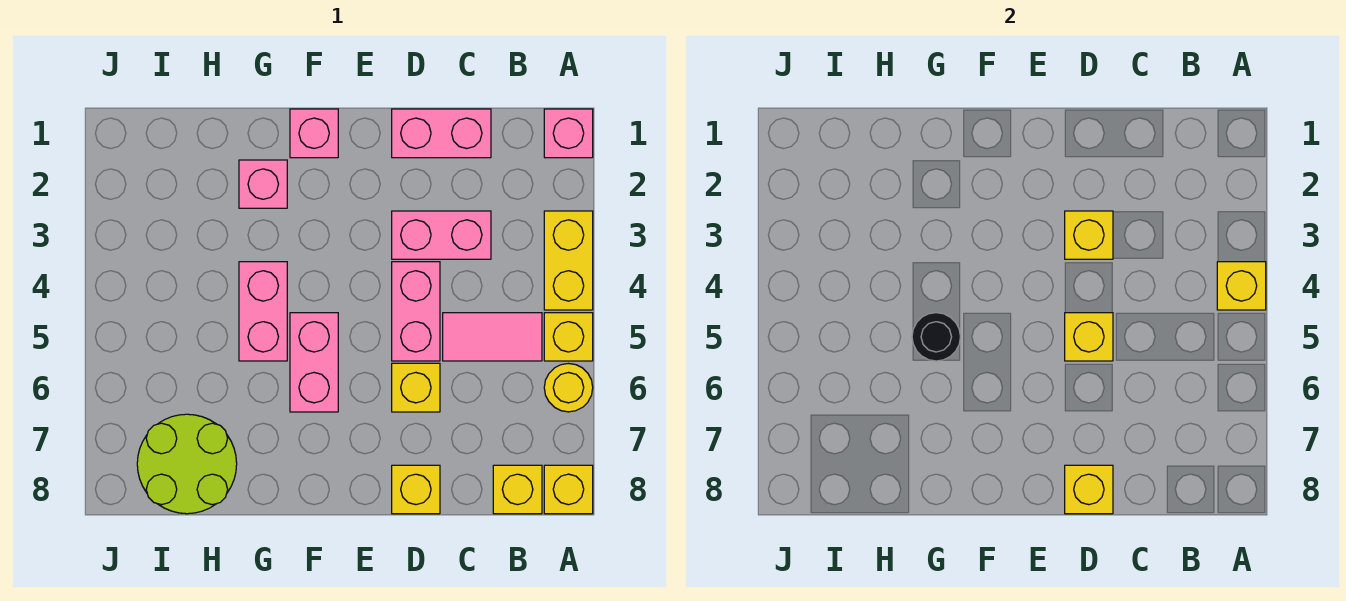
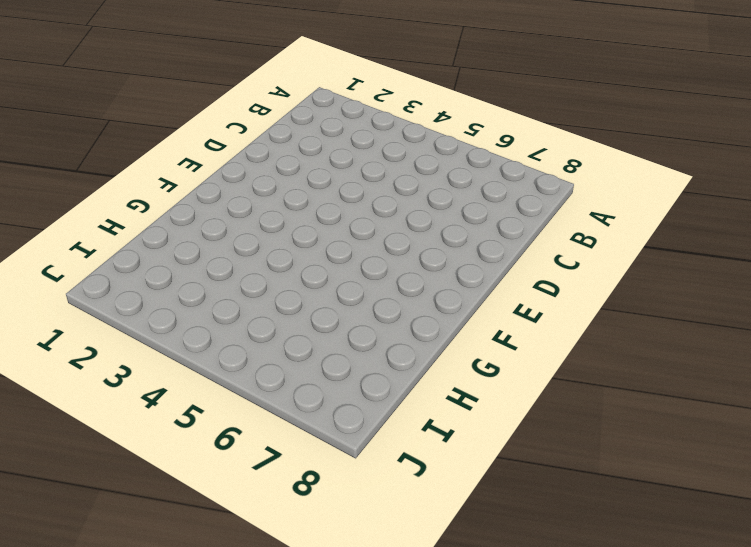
none -> pink brick A1 level 1
none -> yellow brick A3:A4 level 1
none -> yellow brick A5 level 1

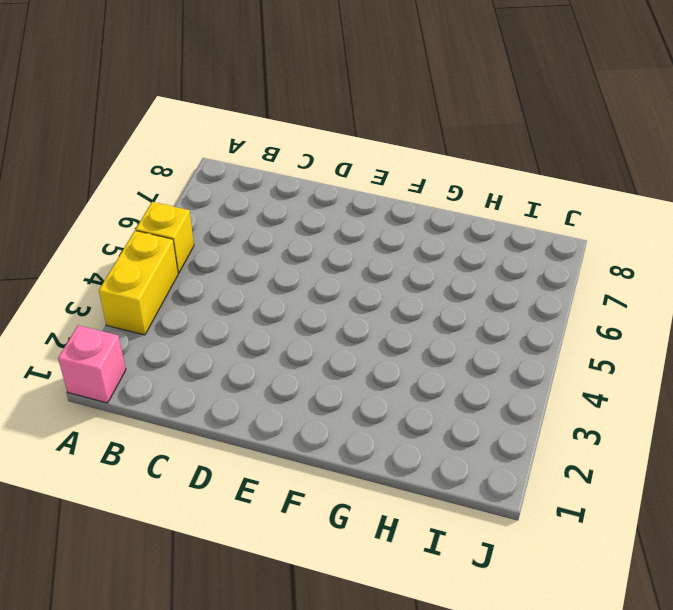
none -> yellow round brick A6 level 1
none -> yellow brick A8 level 1
none -> pink tile B5:C5 level 1

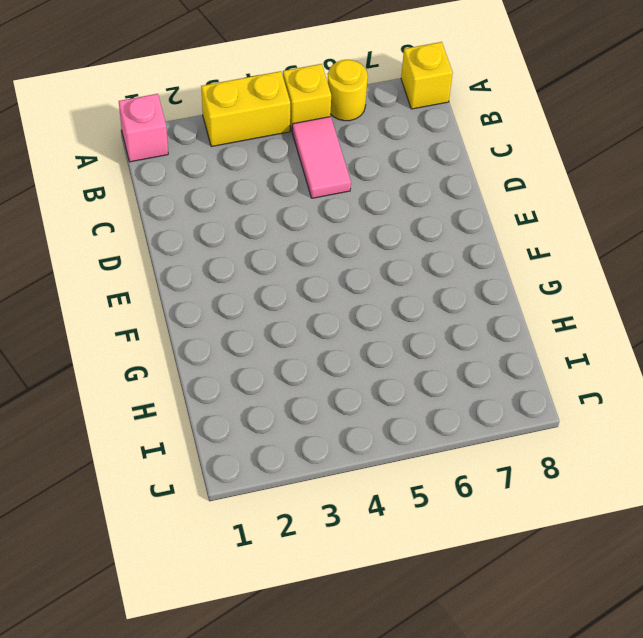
none -> yellow brick B8 level 1
none -> pink brick C1:D1 level 1
none -> pink brick C3:D3 level 1

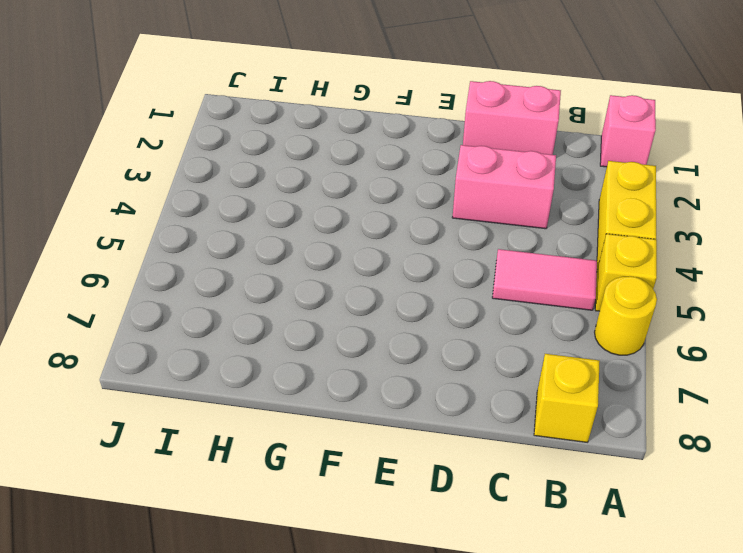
none -> yellow brick A8 level 1
none -> pink brick D4:D5 level 1
none -> yellow brick D6 level 1

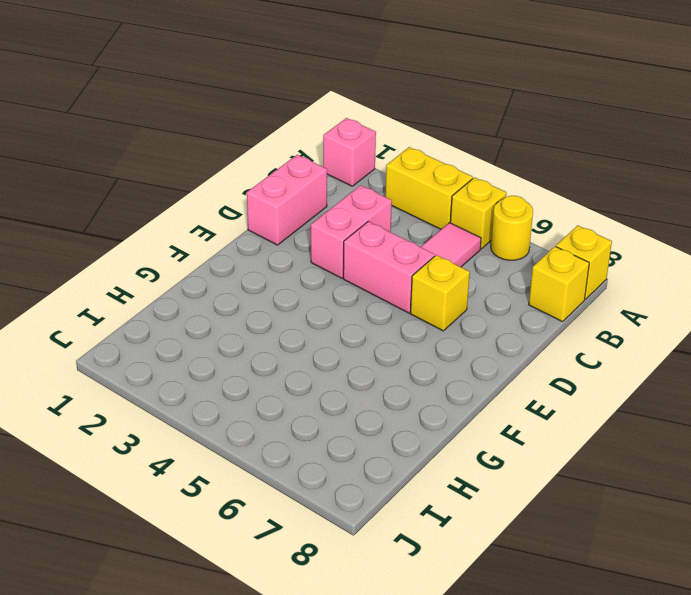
none -> yellow brick D8 level 1
none -> pink brick F1 level 1
none -> pink brick F5:F6 level 1

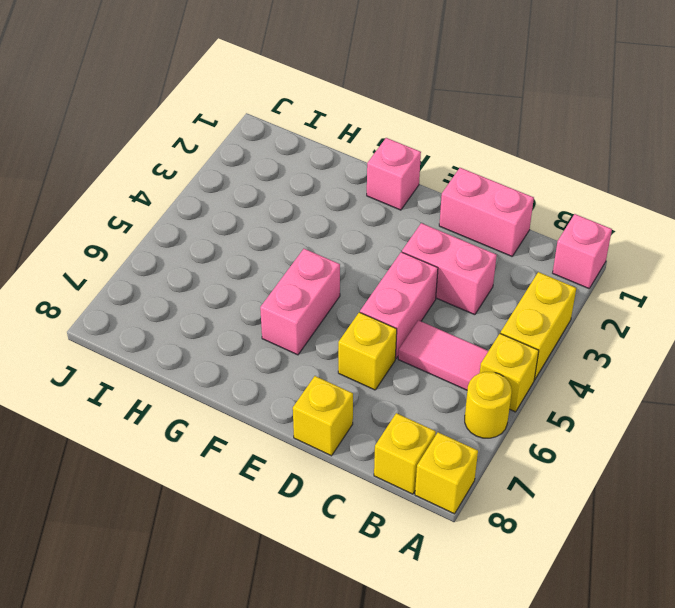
none -> pink brick G2 level 1
none -> pink brick G4:G5 level 1
none -> lime round brick H7:I8 level 1

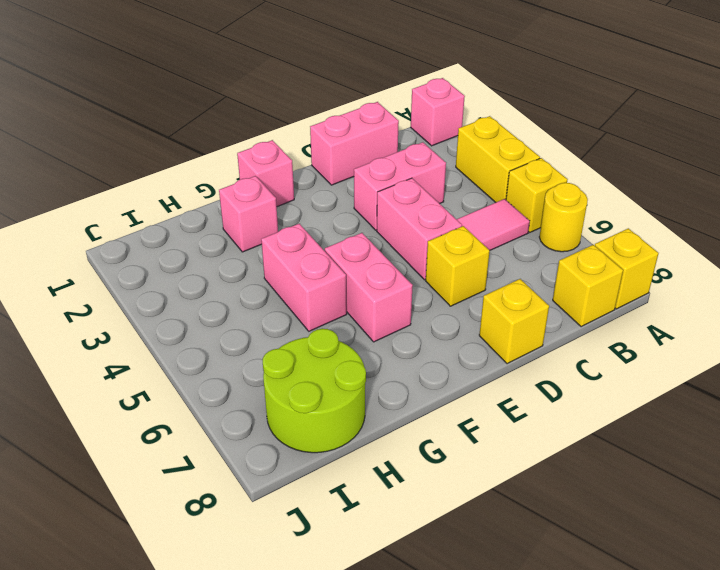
none -> yellow brick A4 level 2
none -> yellow brick D3 level 2
none -> yellow brick D5 level 2

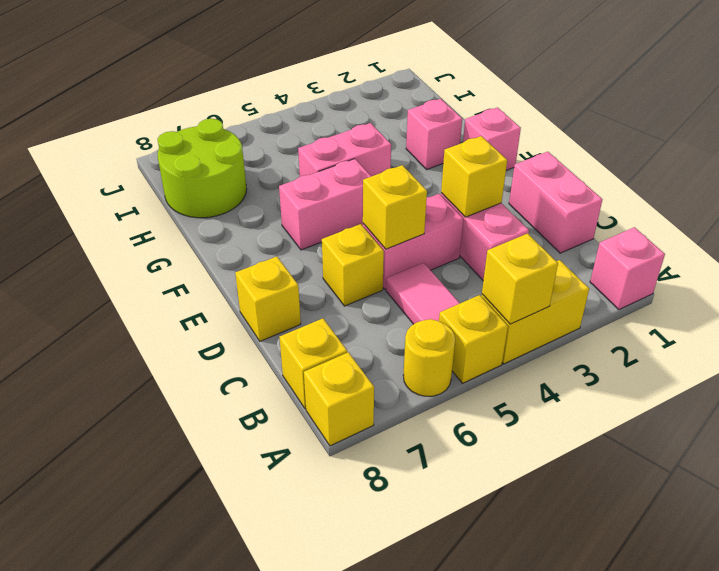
none -> yellow brick D8 level 2
none -> black round brick G5 level 2

